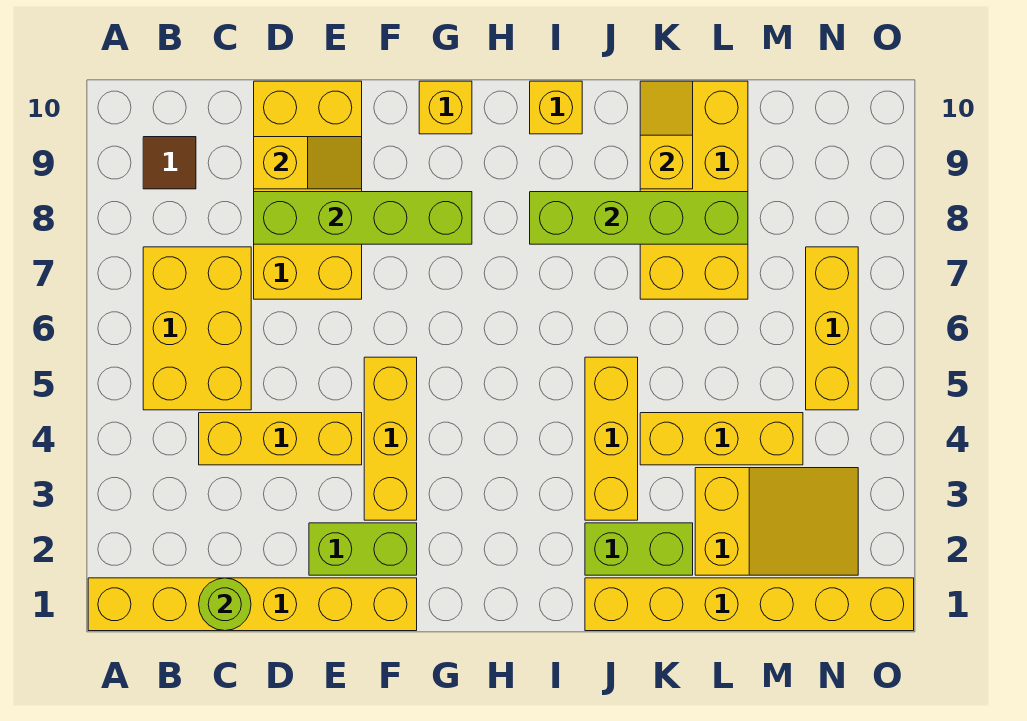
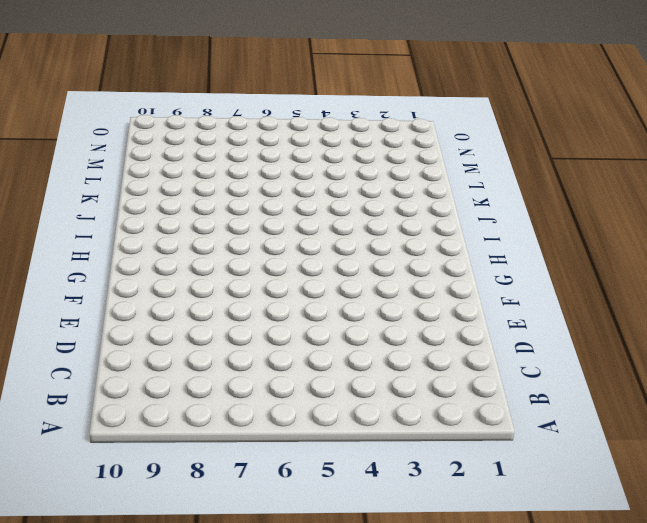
none -> yellow brick A1:F1 level 1
none -> yellow brick B5:C7 level 1
none -> brown tile B9 level 1

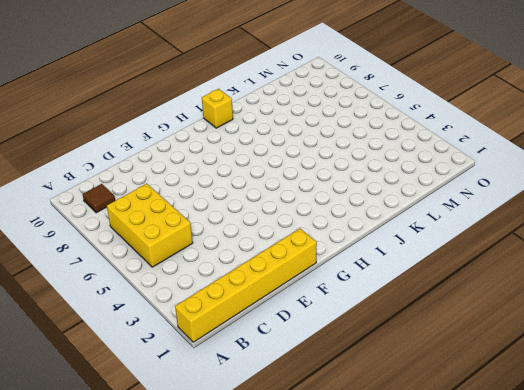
none -> yellow brick C4:E4 level 1
none -> yellow brick D7:E10 level 1
none -> lime brick E2:F2 level 1

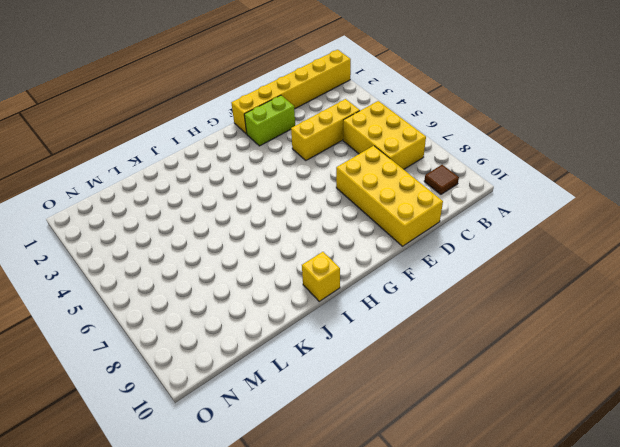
none -> yellow brick F3:F5 level 1
none -> yellow brick G10 level 1
none -> yellow brick J1:O1 level 1

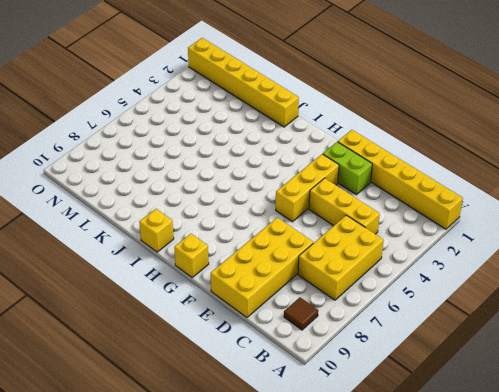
none -> lime brick J2:K2 level 1
none -> yellow brick J3:J5 level 1
none -> yellow brick K4:M4 level 1

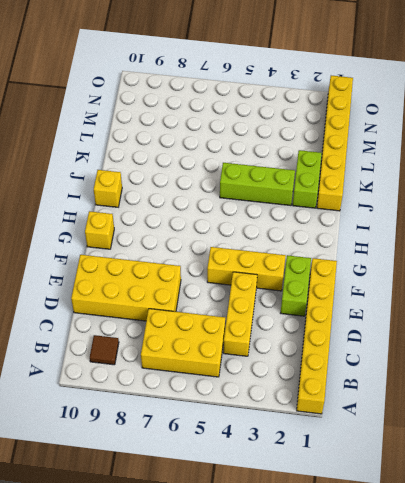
lime brick J3:J5 level 1 -> yellow brick J3:J5 level 1
none -> yellow brick K4:M4 level 1
none -> yellow brick K7:L10 level 1
none -> yellow slope L2:N3 level 1 top L

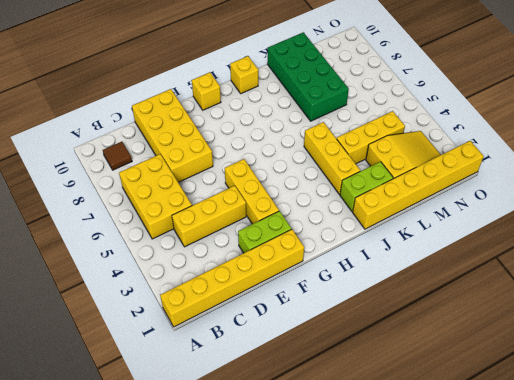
green brick K7:L10 level 1 -> yellow brick K7:L10 level 1
none -> yellow brick N5:N7 level 1
none -> lime round brick C1 level 2
none -> lime brick D8:G8 level 2

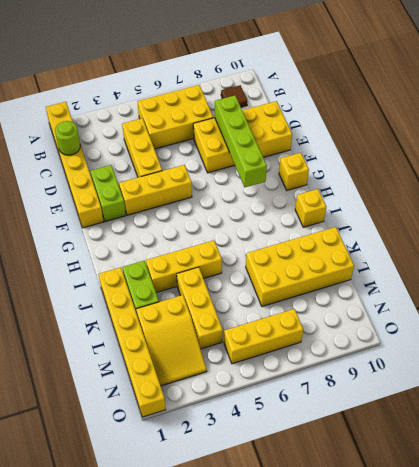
none -> yellow slope D9:E9 level 2 top D
none -> lime brick I8:L8 level 2
none -> yellow slope K9:K10 level 2 top 9

